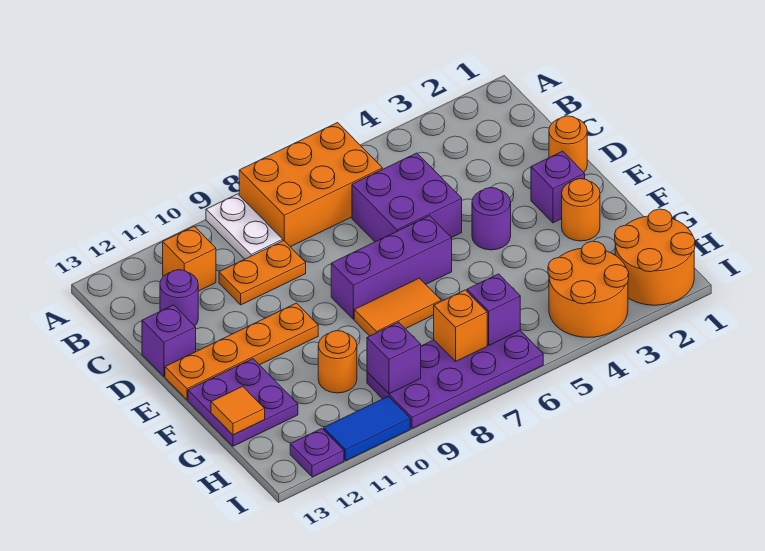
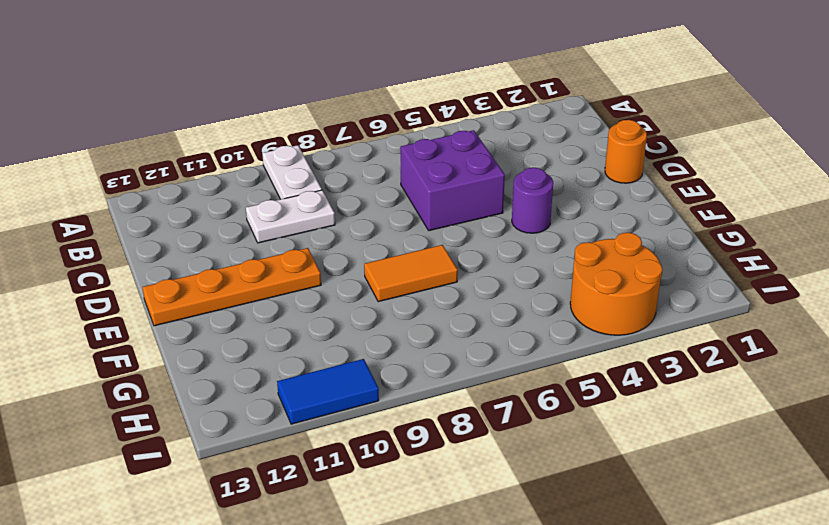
white plate C9:C10 level 1 -> orange plate C9:C10 level 1
none -> orange brick A6:B8 level 1
none -> orange brick B11 level 1
none -> purple round brick C12 level 1

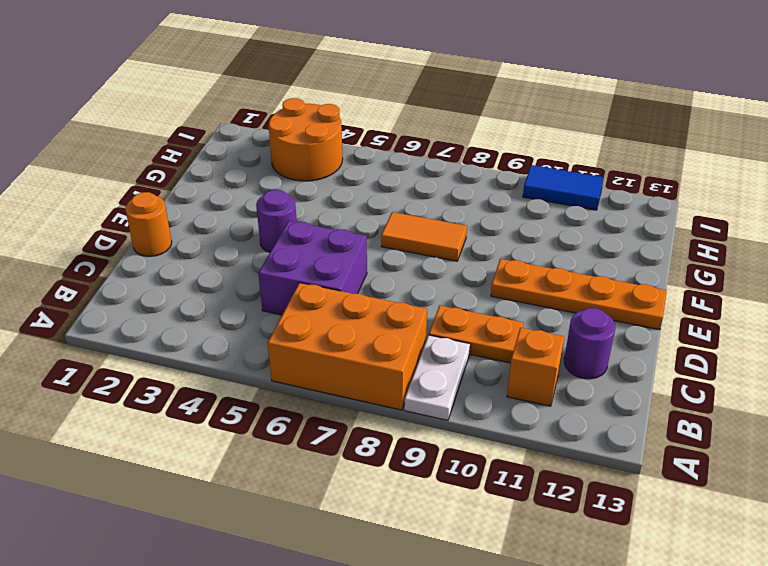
none -> purple brick D13 level 1
none -> purple brick E2 level 1
none -> purple brick E6:E8 level 1

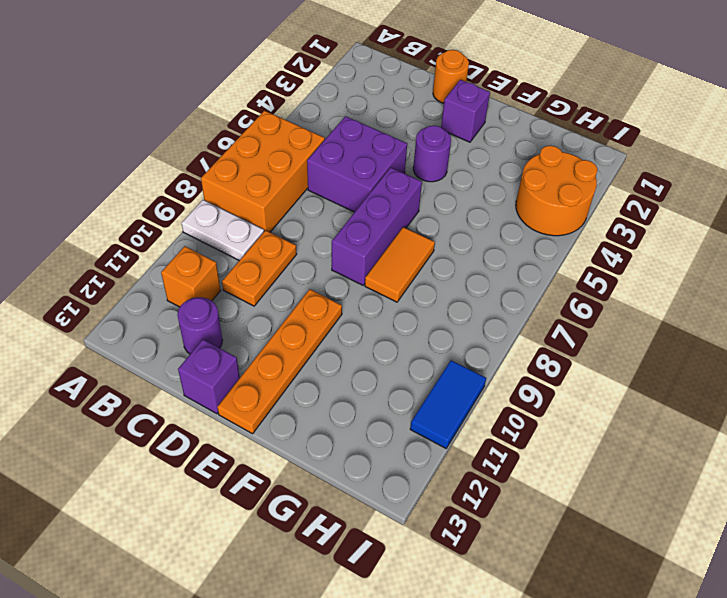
none -> orange round brick F2 level 1
none -> purple plate F12:G13 level 1
none -> orange round brick G10 level 1

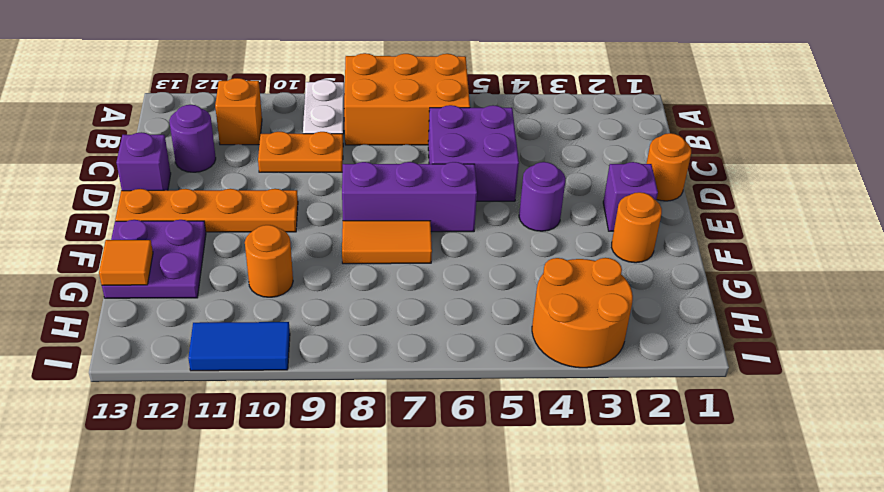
none -> orange round brick H1:I2 level 1
none -> purple plate H6:I9 level 1
none -> purple plate I12 level 1

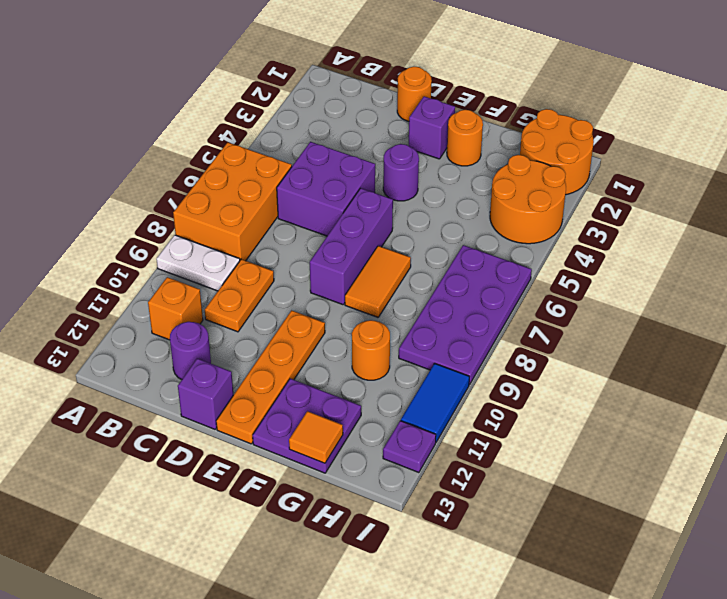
none -> purple brick H6 level 2
none -> orange brick H7 level 2
none -> purple brick H9 level 2

